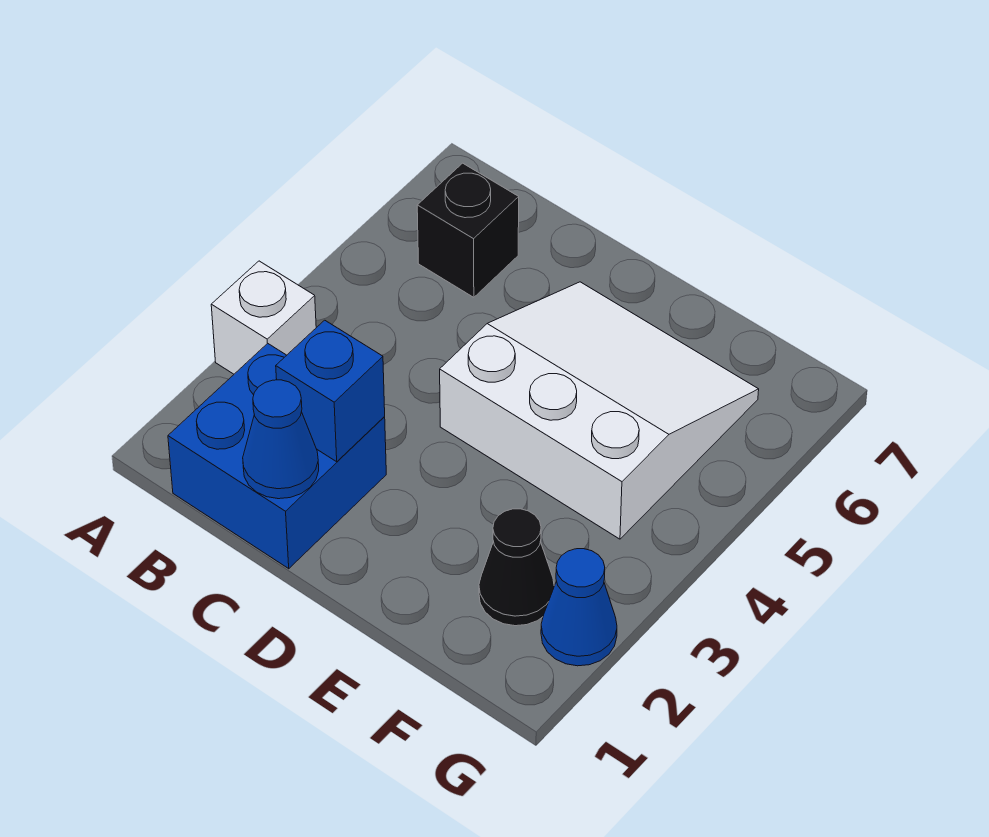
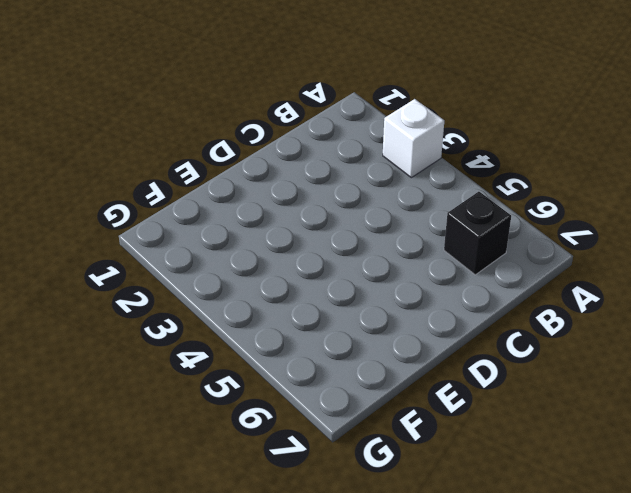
none -> blue brick B1:C2 level 1
none -> white slope D4:F6 level 1 top 4

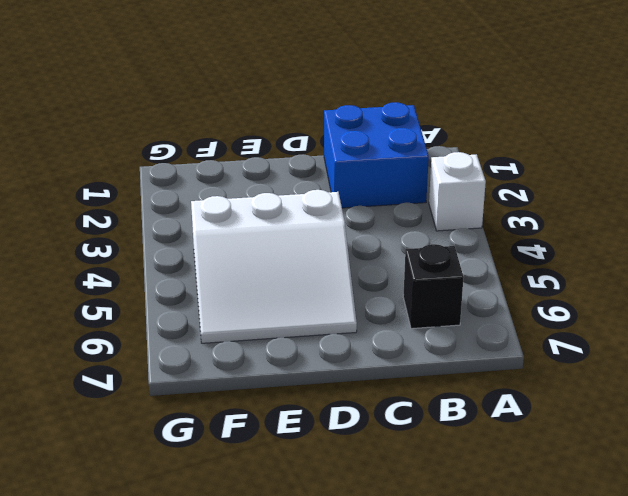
none -> black cone F2 level 1
none -> blue cone G2 level 1

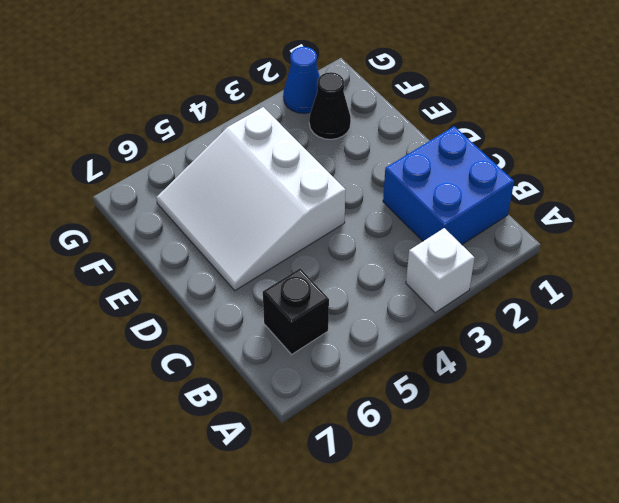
none -> blue cone C1 level 2
none -> blue brick C2 level 2

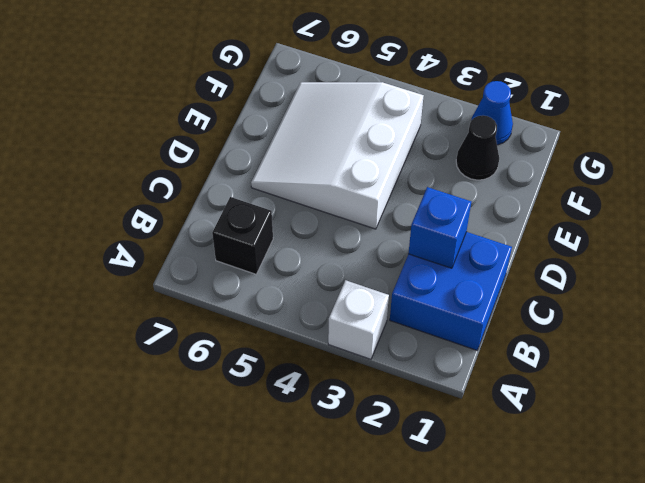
none -> blue cone C1 level 2

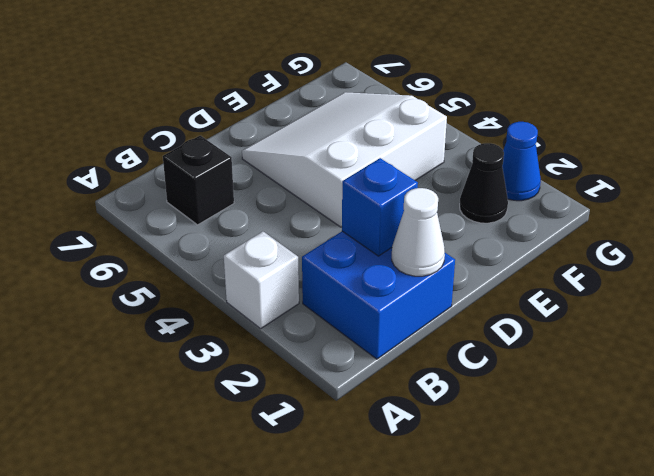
white cone C1 level 2 -> blue cone C1 level 2

